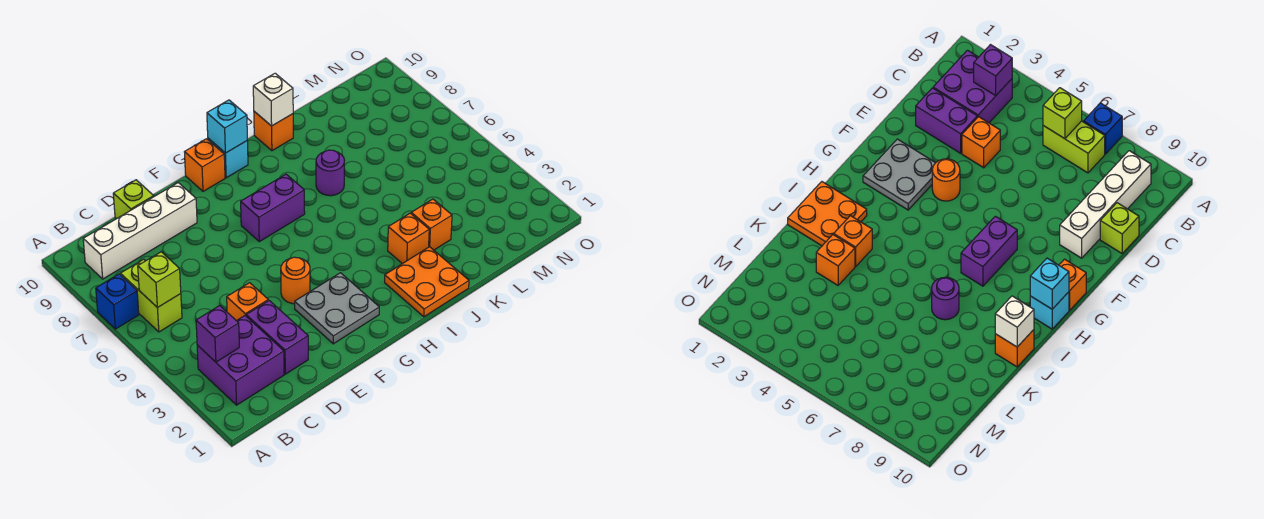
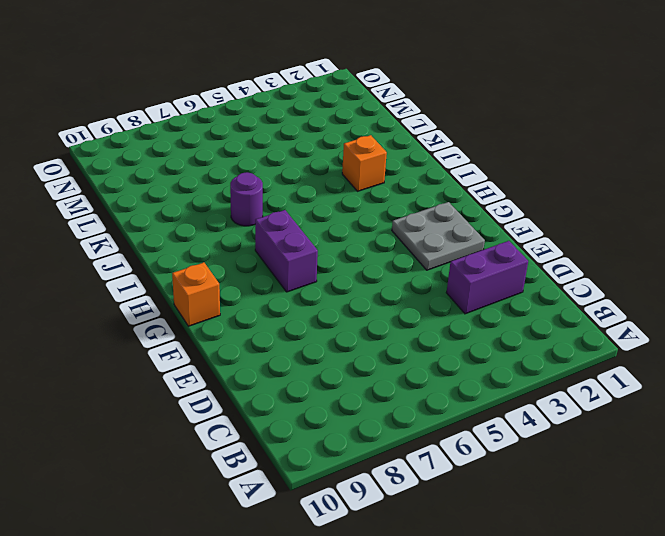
none -> blue brick A7 level 1
none -> purple brick B2:C3 level 1
none -> lime brick B6:B7 level 1

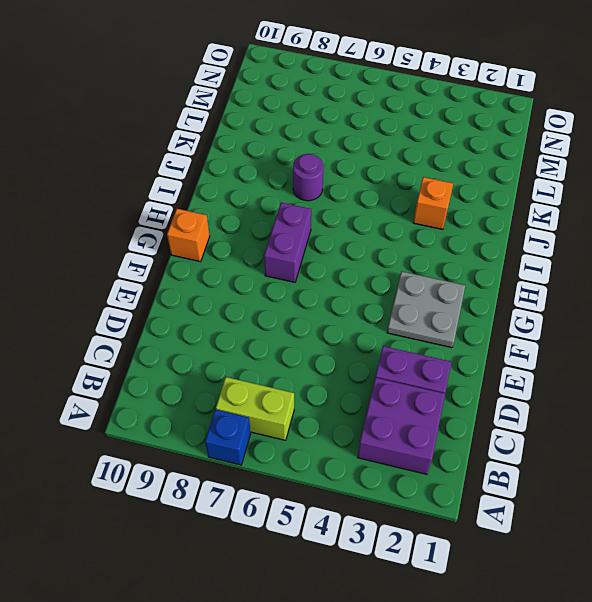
none -> white brick B9:E9 level 1
none -> orange brick D4 level 1
none -> lime brick D10 level 1

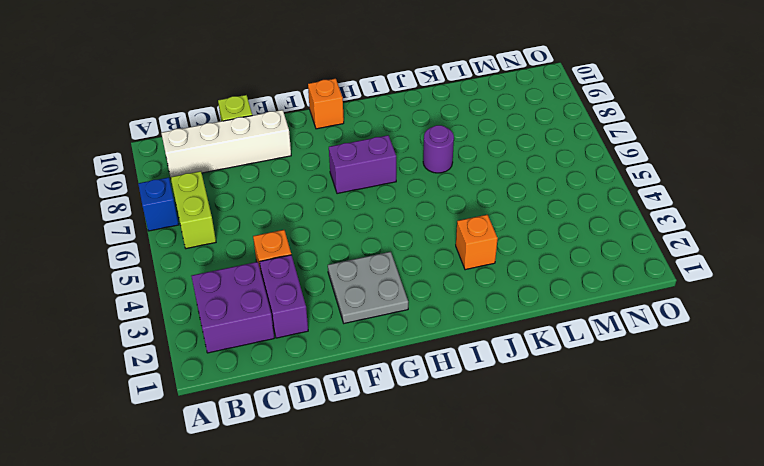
none -> orange round brick F4 level 1
none -> cyan brick H10 level 1
none -> orange plate I1:J2 level 1

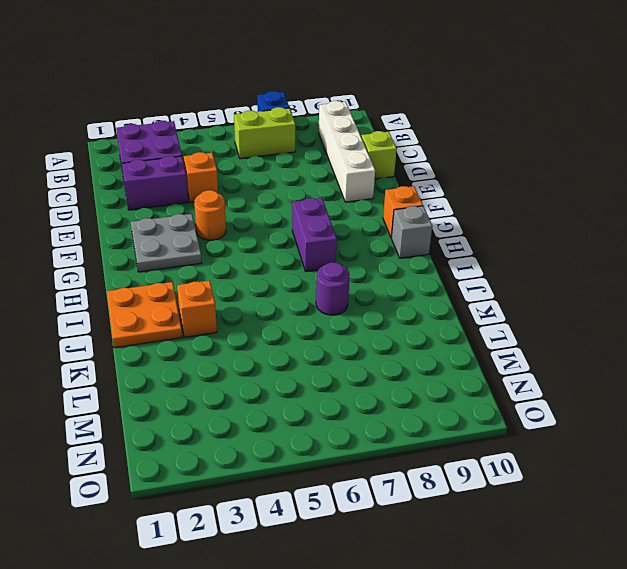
grey brick H10 level 1 -> cyan brick H10 level 1
none -> orange brick J10 level 1
none -> orange brick K3 level 1
none -> purple brick B3 level 2

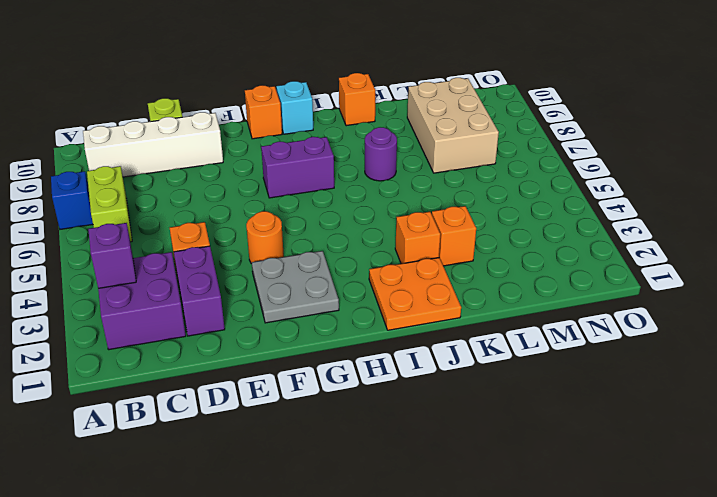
tan brick L7:M9 level 1 -> none
none -> lime brick B6 level 2
none -> cyan brick H10 level 2
none -> white brick J10 level 2

